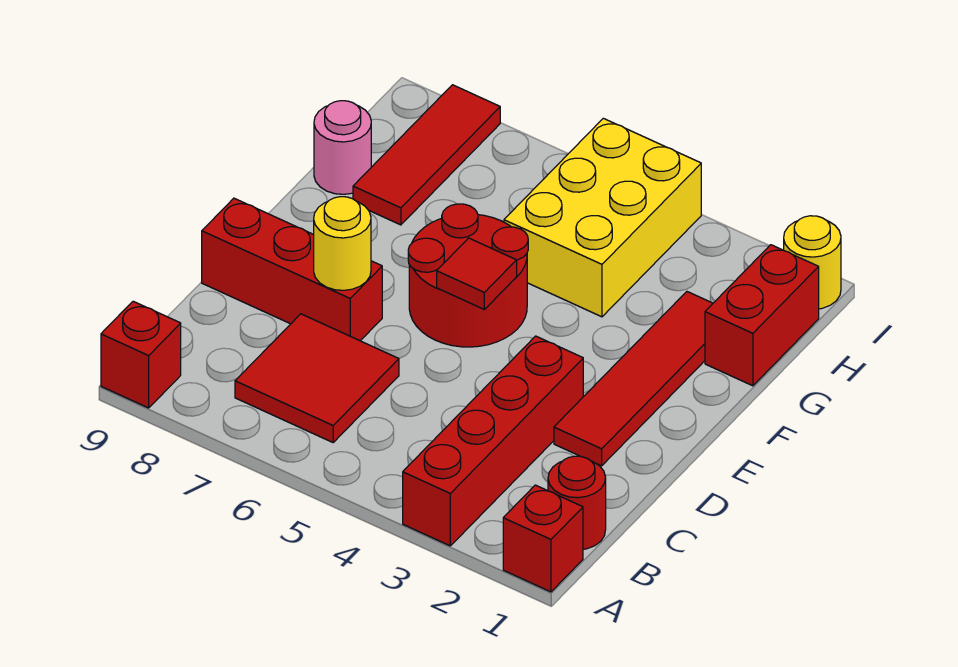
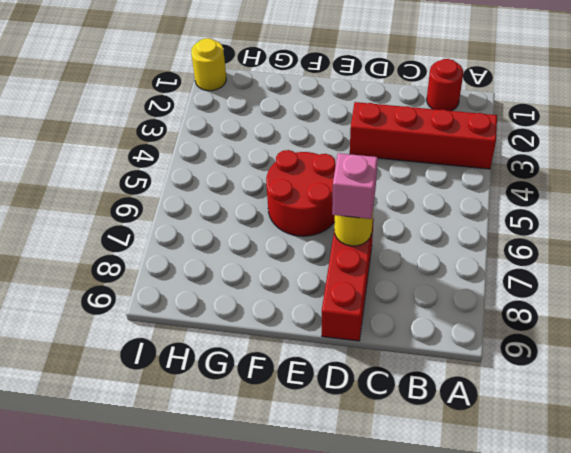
pink brick D7 level 3 -> none
none -> red brick A1 level 1
none -> red brick A9 level 1
none -> red tile B6:C7 level 1

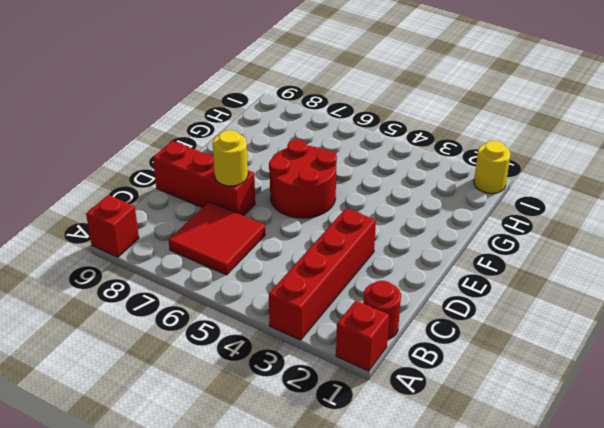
none -> red tile D2:G2 level 1
none -> red brick G1:H1 level 1
none -> yellow brick G4:I5 level 1

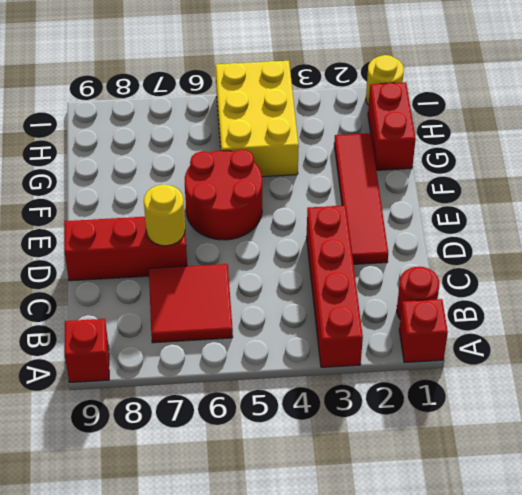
none -> red tile G8:I8 level 1
none -> pink round brick G9 level 1
none -> red tile E5 level 2

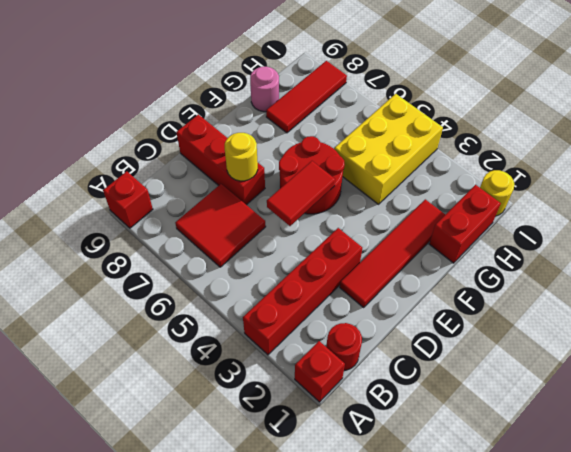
red tile D5:E5 level 2 -> red tile E5 level 2

